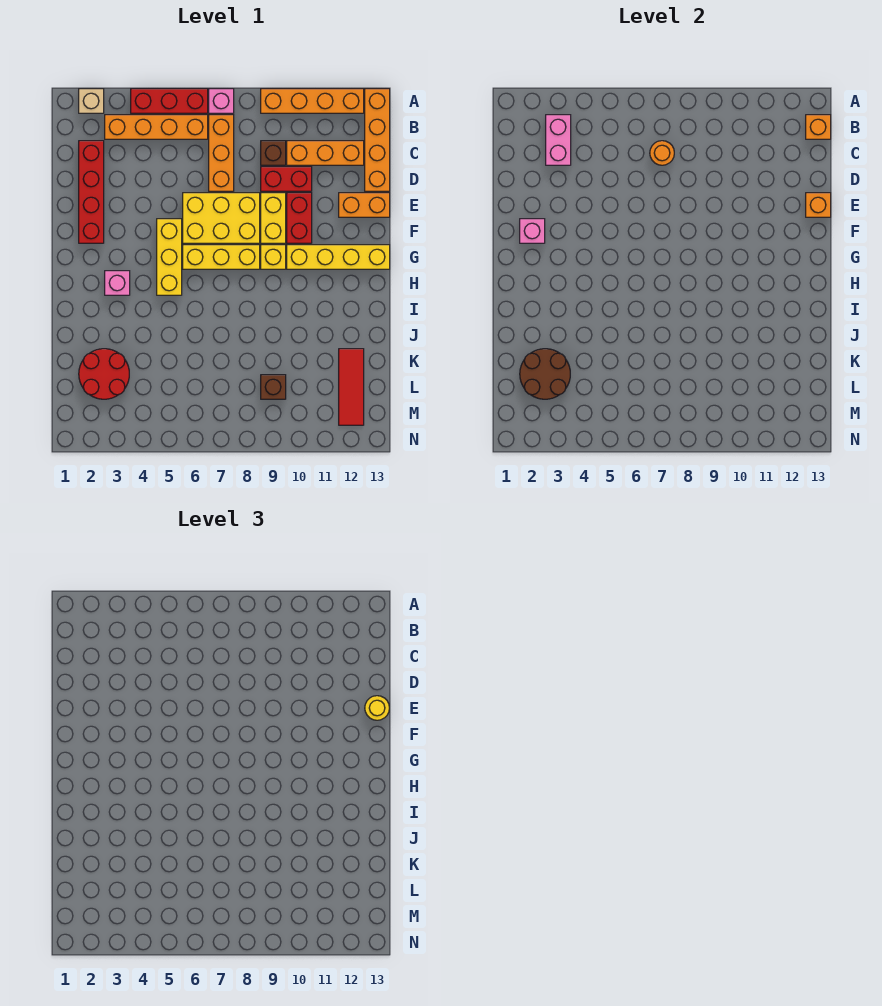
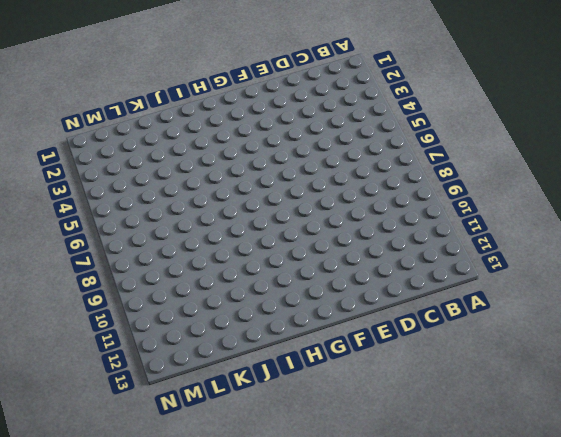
none -> tan brick A2 level 1
none -> red brick A4:A6 level 1
none -> pink brick A7 level 1
none -> orange brick A9:A12 level 1

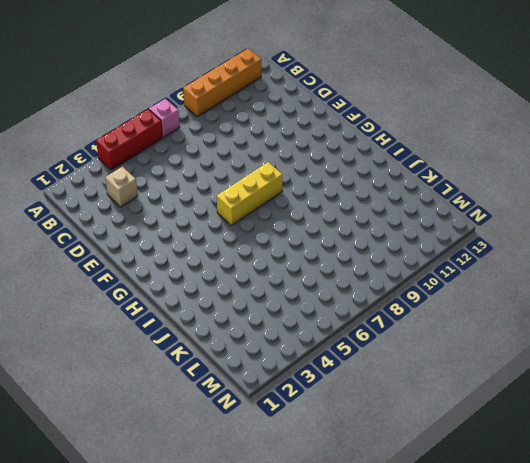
tan brick C3 level 1 -> tan brick A2 level 1
none -> orange brick A13:D13 level 1
none -> orange brick B3:B6 level 1
none -> orange brick B7:D7 level 1
none -> red brick C2:F2 level 1

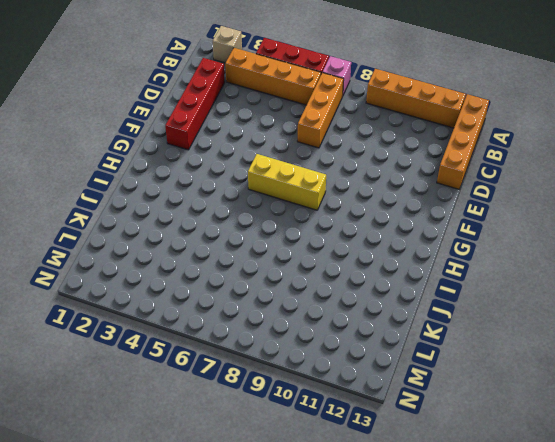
none -> brown brick C9 level 1
none -> orange brick C10:C12 level 1
none -> red brick D9:D10 level 1
none -> yellow brick E6:F8 level 1

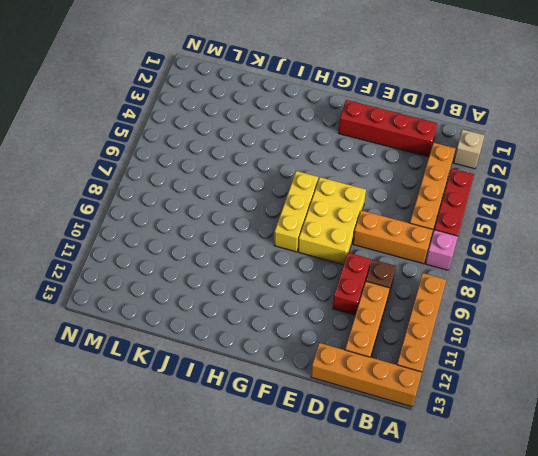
none -> yellow brick E9:F9 level 1
none -> red brick E10:F10 level 1
none -> orange brick E12:E13 level 1
none -> yellow brick F5:H5 level 1

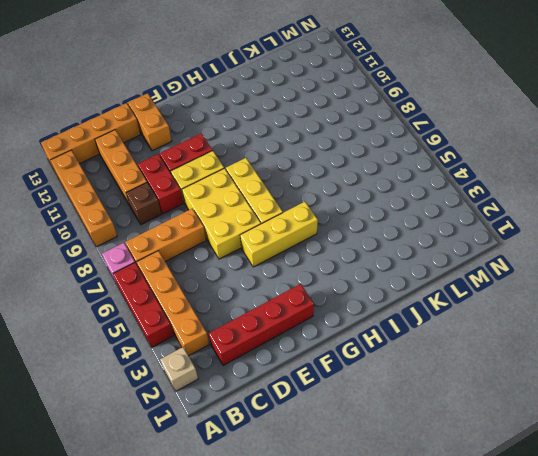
none -> yellow brick G9 level 1
none -> yellow brick G10:G13 level 1
none -> pink brick H3 level 1
none -> red round brick K2:L3 level 1

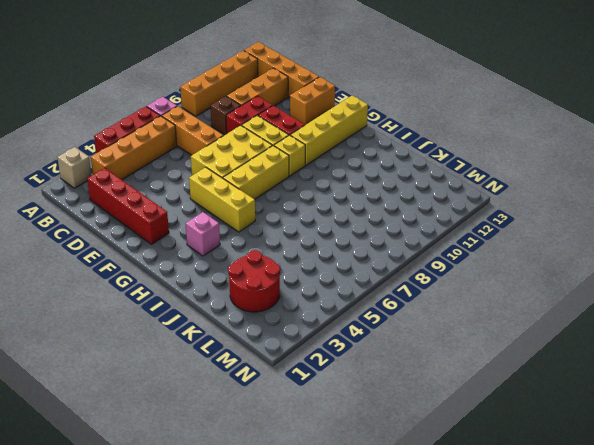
none -> red tile K12:M12 level 1
none -> brown brick L9 level 1
none -> pink brick B3:C3 level 2
none -> orange brick B13 level 2

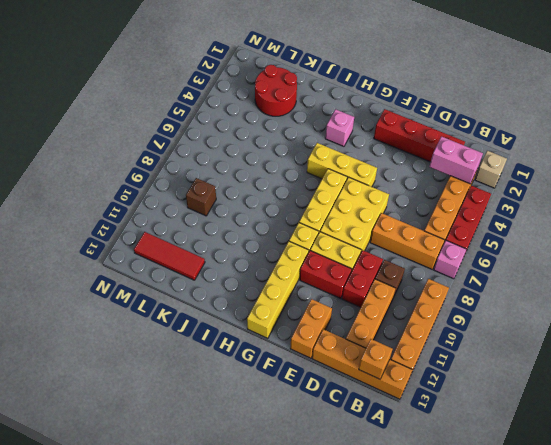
none -> orange round brick C7 level 2
none -> orange brick E13 level 2
none -> pink brick F2 level 2
none -> brown round brick K2:L3 level 2

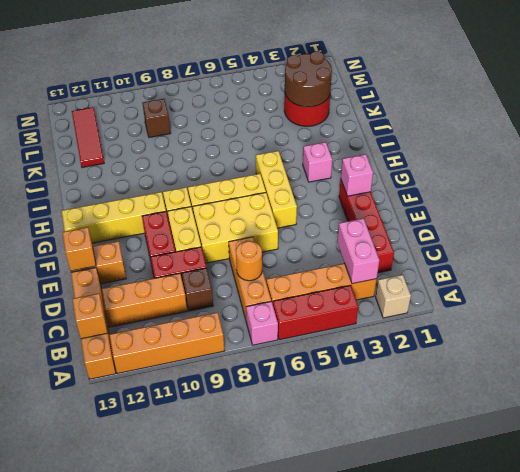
none -> yellow round brick E13 level 3

